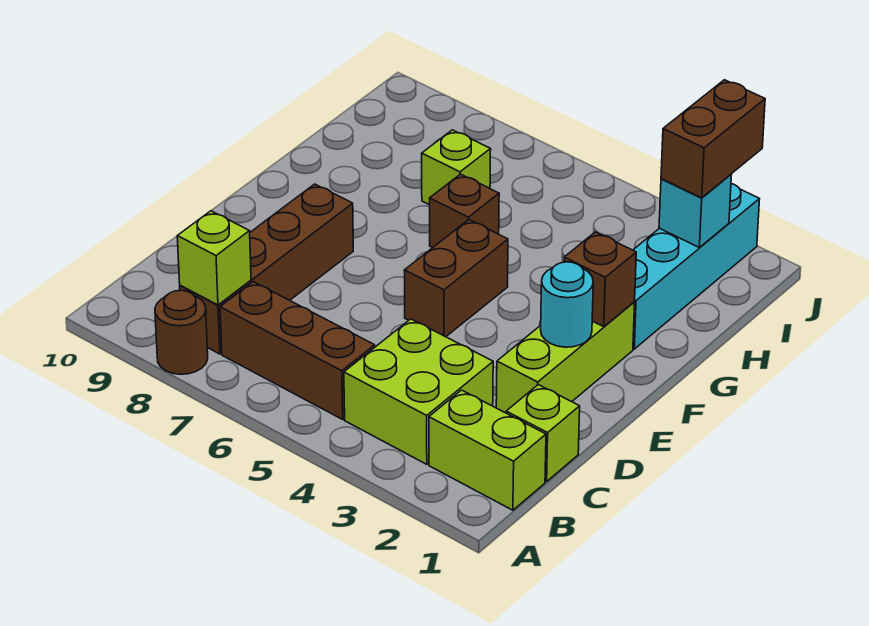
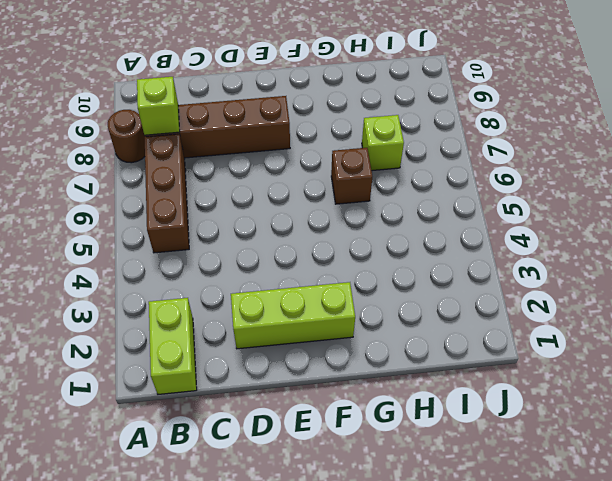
none -> lime brick B3:C4 level 1
none -> lime brick C1 level 1
none -> brown brick E5:F5 level 1

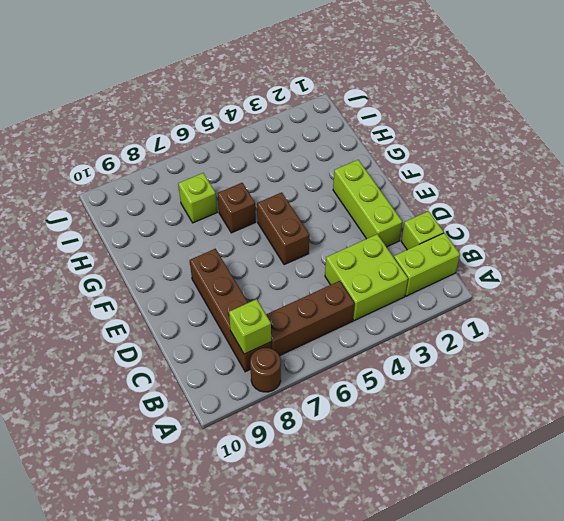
none -> cyan brick G2:J2 level 1
none -> cyan round brick E2 level 2
none -> brown brick F2 level 2

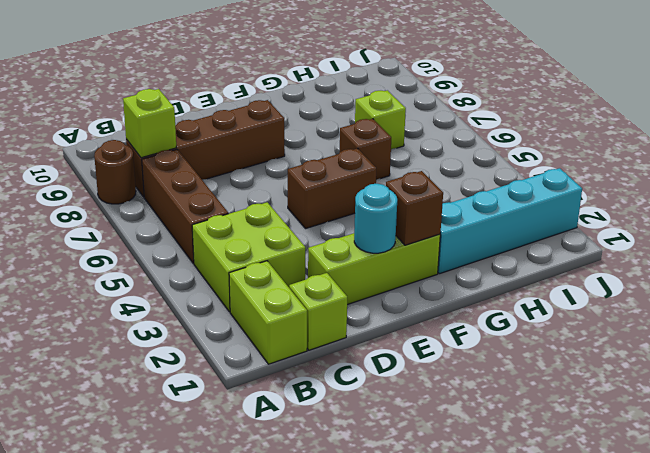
none -> cyan brick I2 level 2
none -> brown brick I2:J2 level 3

